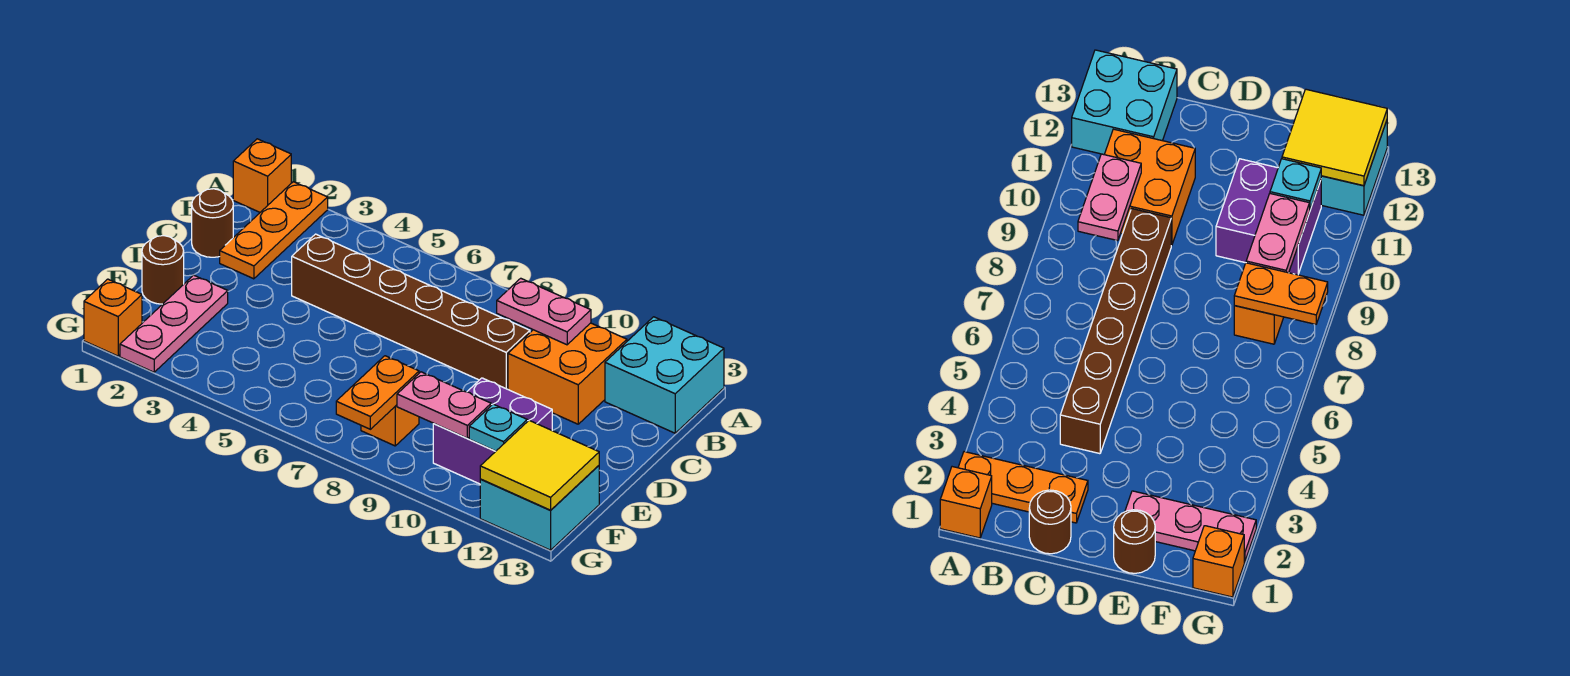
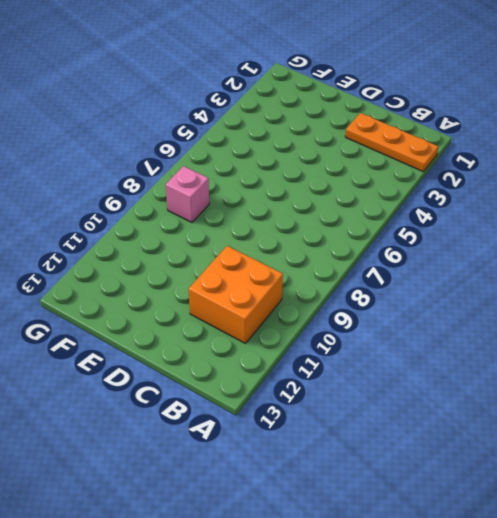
pink brick F8 level 1 -> orange brick F8 level 1
none -> orange brick A1 level 1
none -> cyan brick A12:B13 level 1
none -> brown round brick C1 level 1

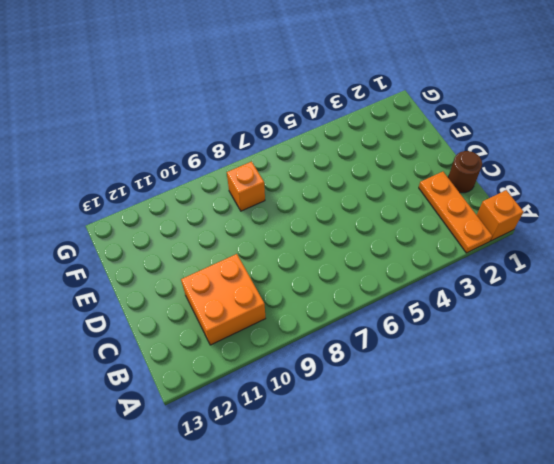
none -> cyan brick A12:B13 level 1
none -> brown brick C4:C9 level 1
none -> brown round brick E1 level 1

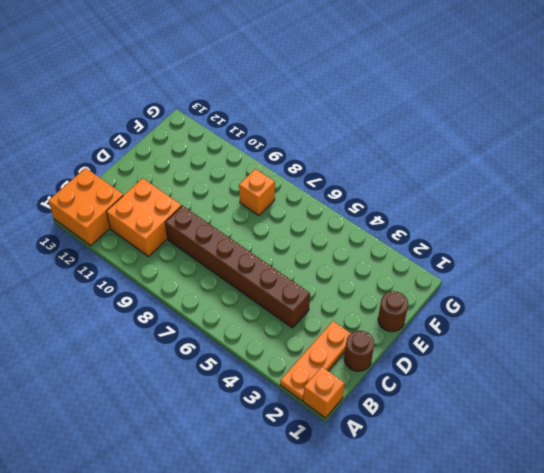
orange brick A12:B13 level 1 -> cyan brick A12:B13 level 1
none -> pink plate E2:G2 level 1
none -> purple brick E10:F11 level 1
none -> cyan brick F12:G13 level 1

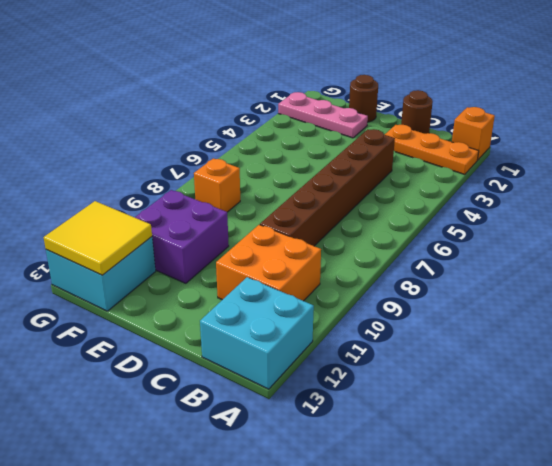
none -> orange brick G1 level 1
none -> pink plate B9:B10 level 2
none -> orange plate F8:G8 level 2

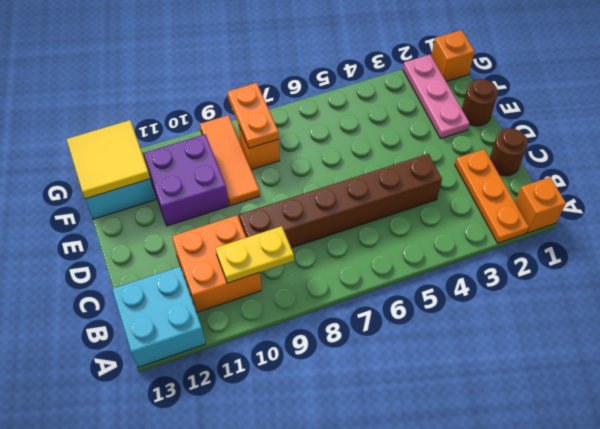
yellow plate B9:B10 level 2 -> pink plate B9:B10 level 2
orange tile E9:G9 level 1 -> none
none -> pink plate F9:F10 level 2
none -> cyan plate F11 level 2

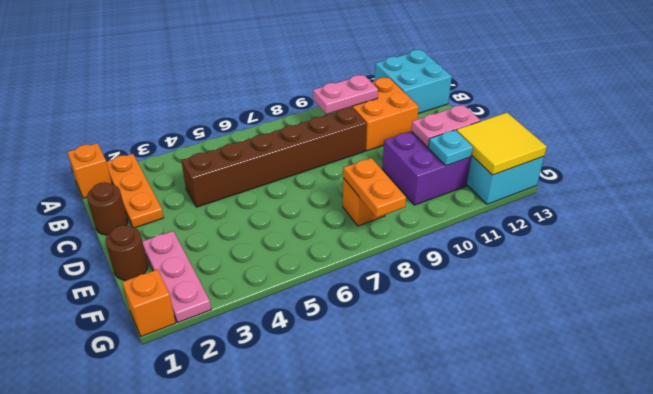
pink plate E11:E12 level 2 -> pink plate F9:F10 level 2

